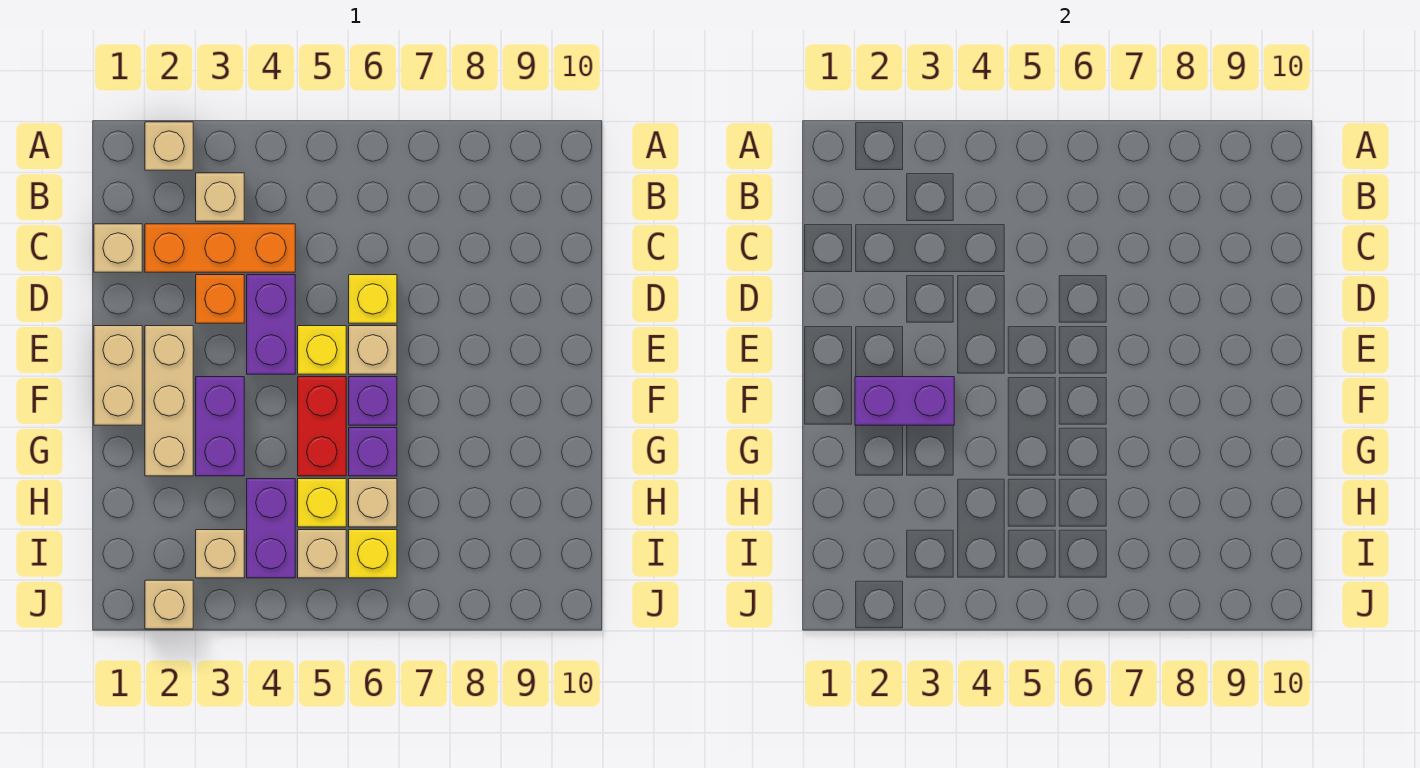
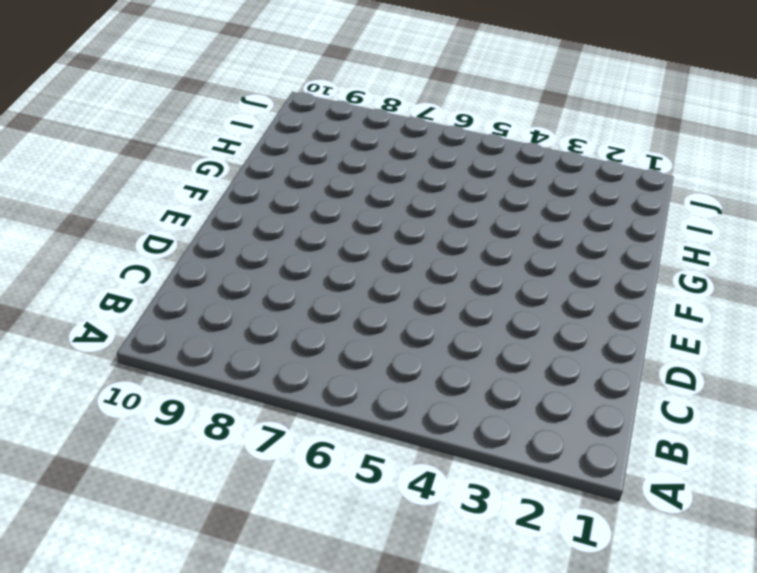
none -> tan brick A2 level 1
none -> tan brick B3 level 1
none -> tan brick C1 level 1

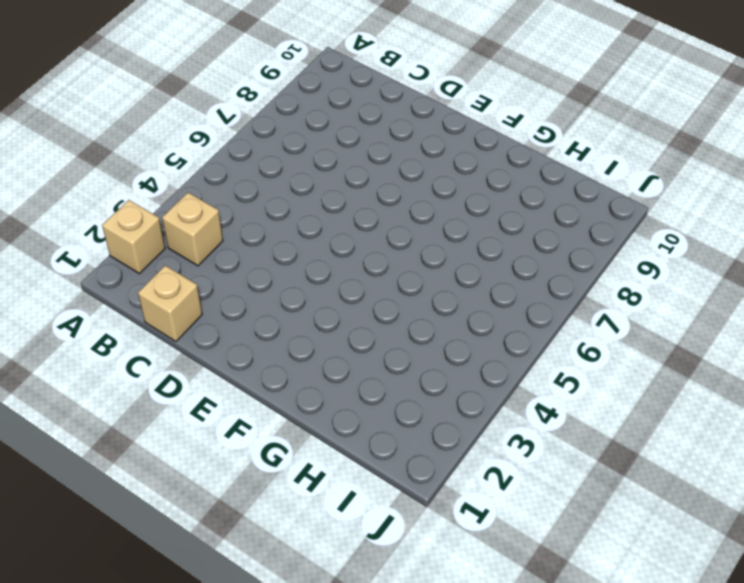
none -> orange brick C2:C4 level 1
none -> orange brick D3 level 1
none -> purple brick D4:E4 level 1

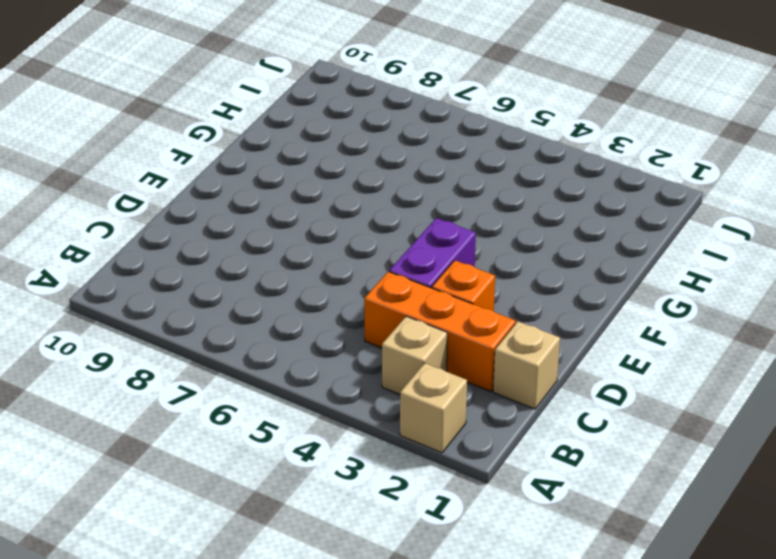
none -> yellow brick D6 level 1
none -> tan brick E1:F1 level 1
none -> tan brick E2:G2 level 1

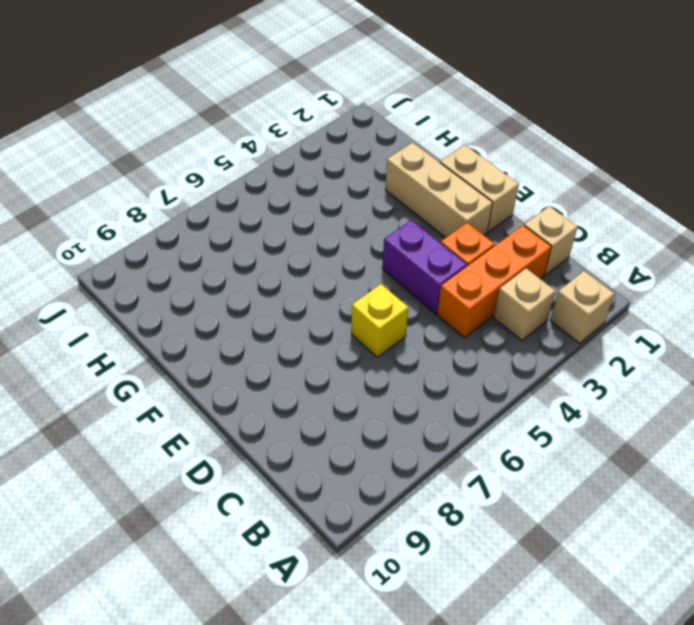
none -> yellow brick E5 level 1
none -> tan brick E6 level 1
none -> purple brick F3:G3 level 1

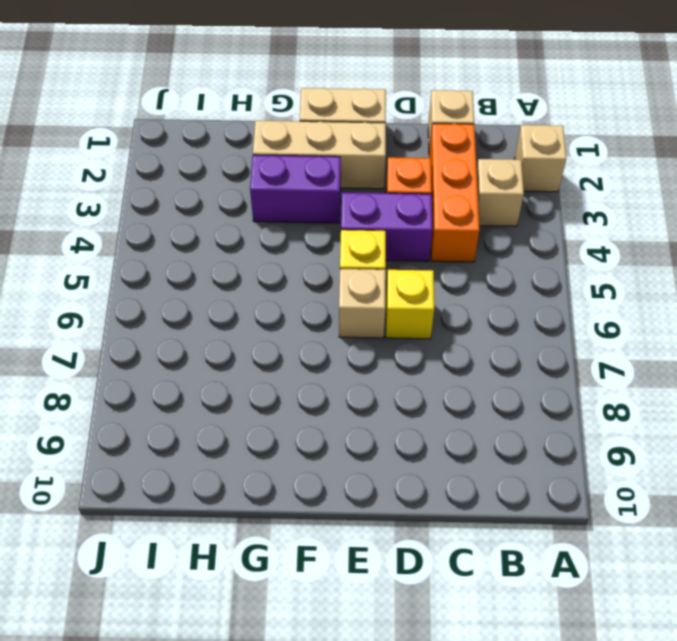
none -> red brick F5:G5 level 1
none -> purple brick F6 level 1
none -> purple brick G6 level 1

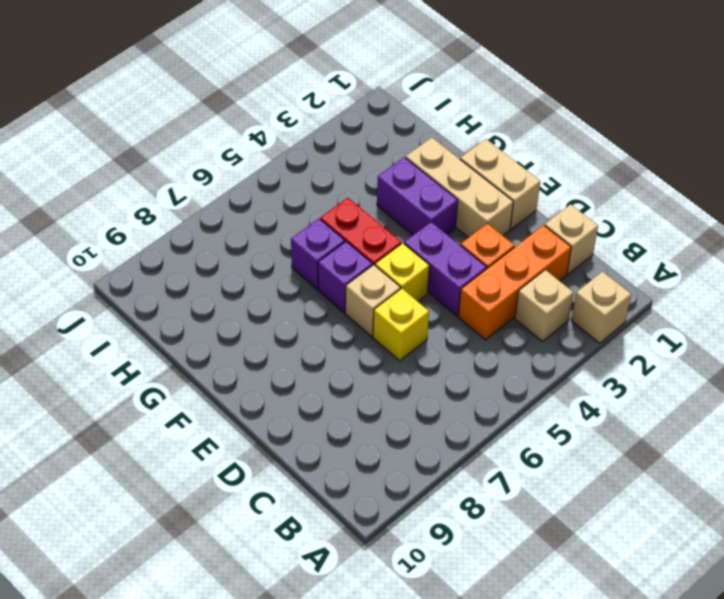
none -> purple brick H4:I4 level 1
none -> yellow brick H5 level 1
none -> tan brick H6 level 1

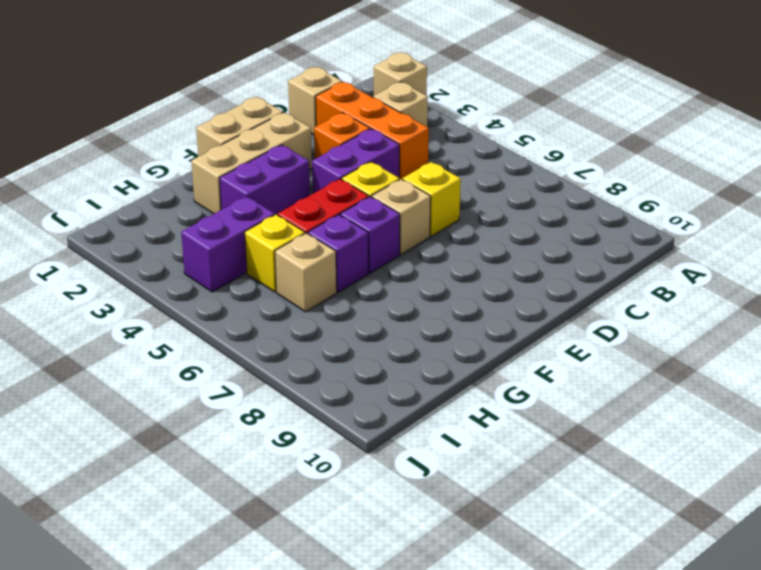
none -> tan brick I3 level 1
none -> tan brick I5 level 1
none -> yellow brick I6 level 1

